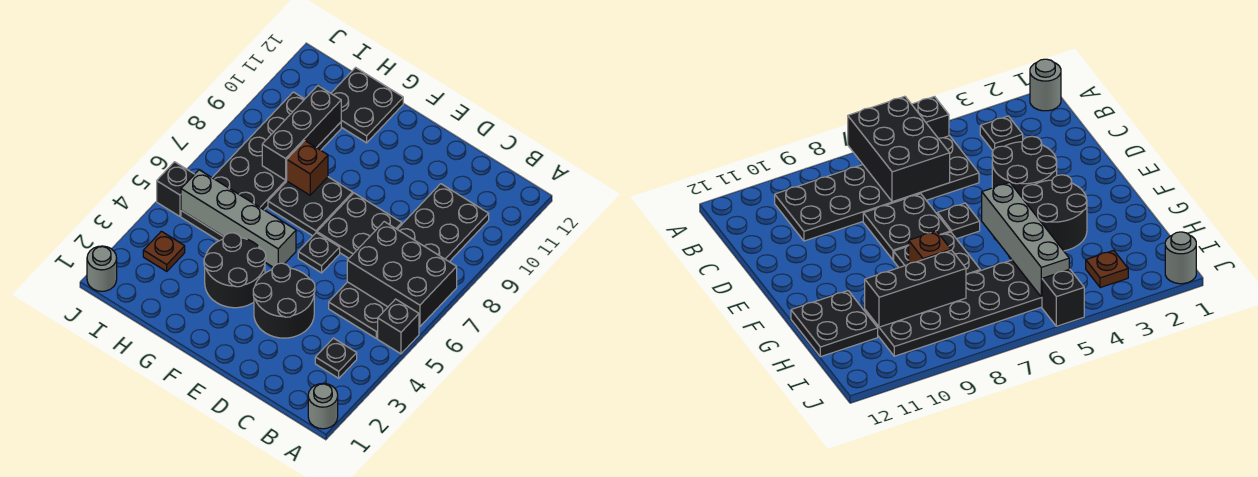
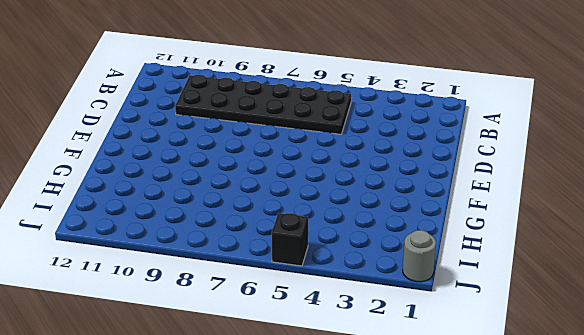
none -> grey round brick A1 level 1
none -> black brick A5 level 1
none -> black plate B3 level 1

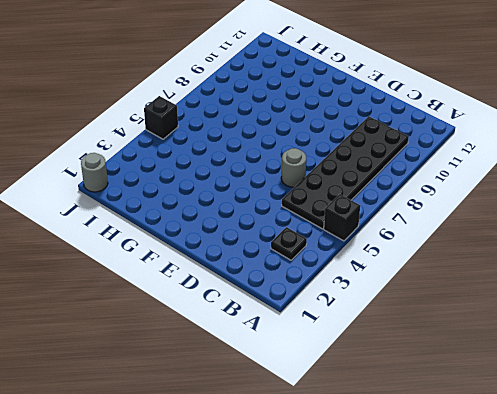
grey round brick D6 level 1 -> grey round brick A1 level 1
none -> black round brick D3:E4 level 1
none -> black plate D7:E8 level 1
none -> black plate E6 level 1

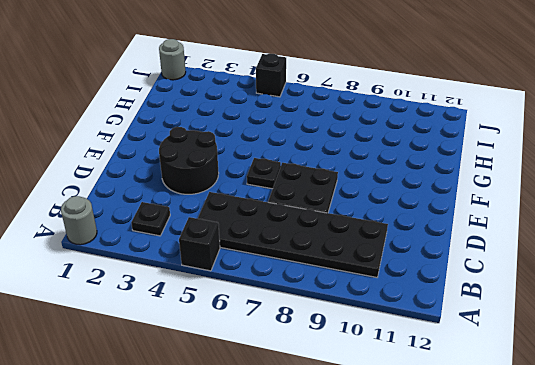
none -> black round brick F3:G4 level 1
none -> black plate F7:G8 level 1
none -> black plate G11:H12 level 1

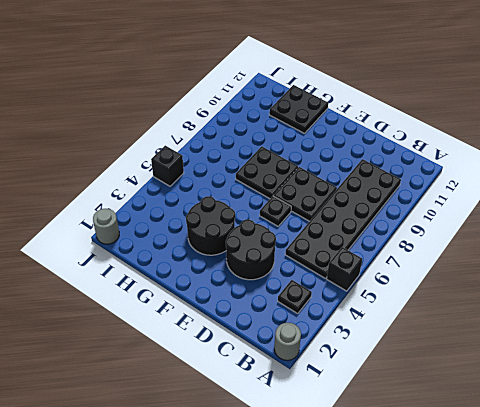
none -> black plate H5:I10 level 1
none -> brown plate I3 level 1
none -> black brick A6:C7 level 2

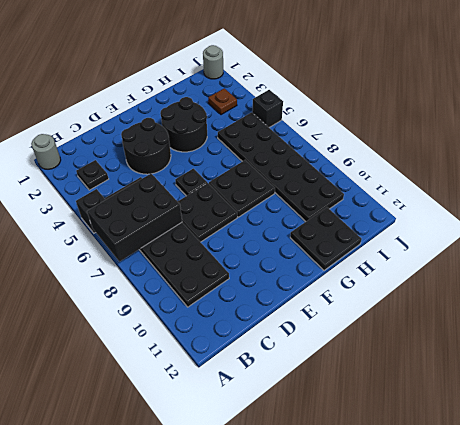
none -> grey brick F5:I5 level 2
none -> brown brick G8 level 2
none -> black brick H8:H10 level 2

